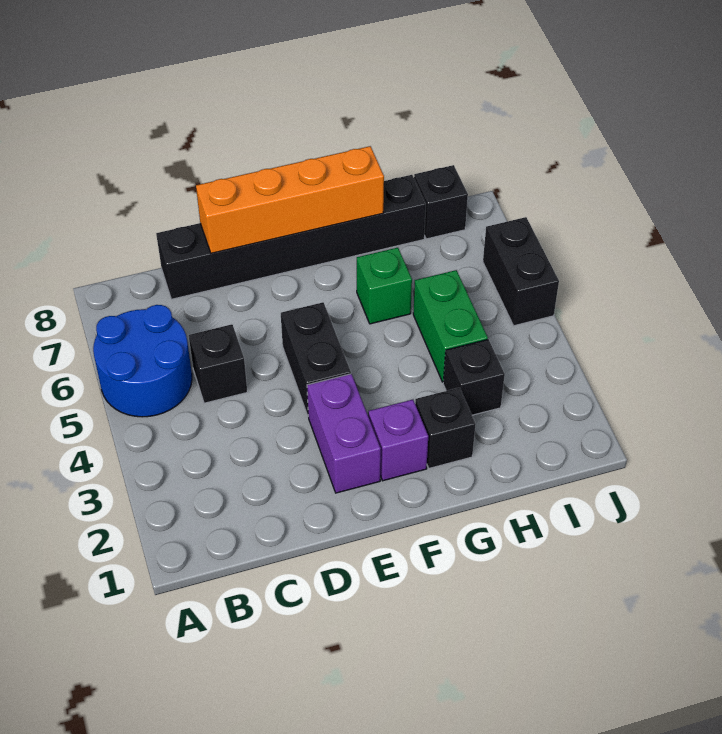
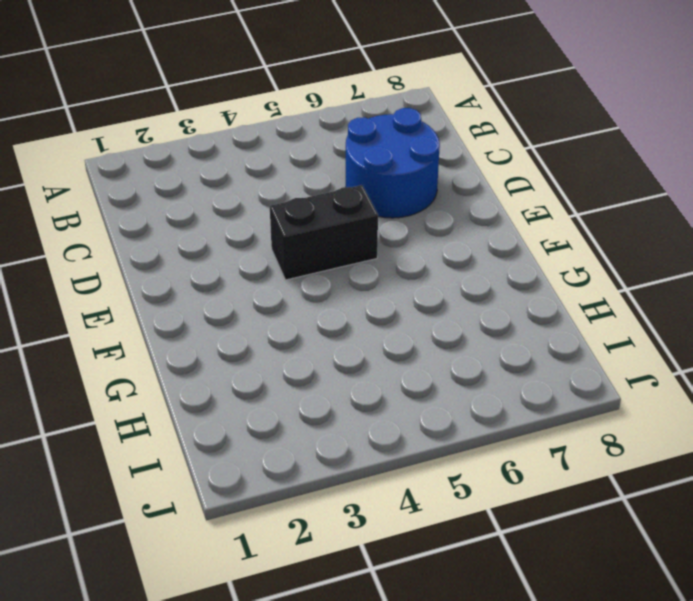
blue round brick C6:D7 level 1 -> blue round brick A5:B6 level 1
none -> black brick C5 level 1
none -> black brick C8:H8 level 1
none -> purple brick E2:E3 level 1

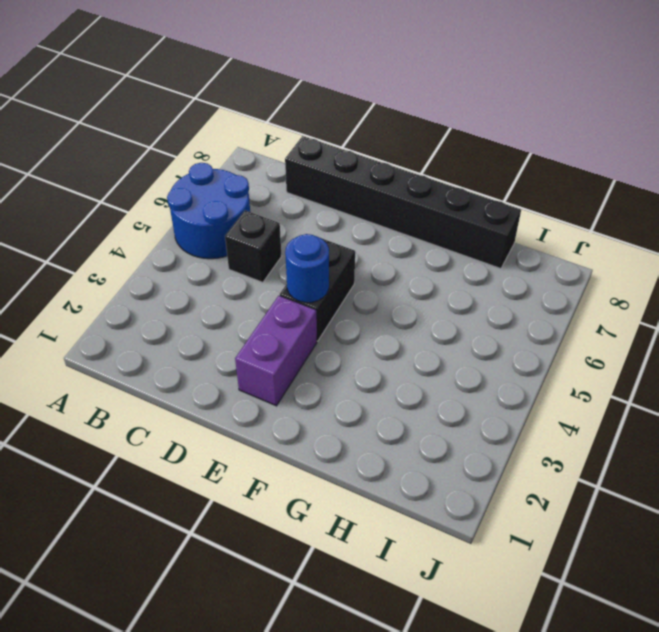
blue round brick E4 level 2 -> none
none -> purple brick F2 level 1
none -> black brick G2 level 1
none -> green brick G6 level 1

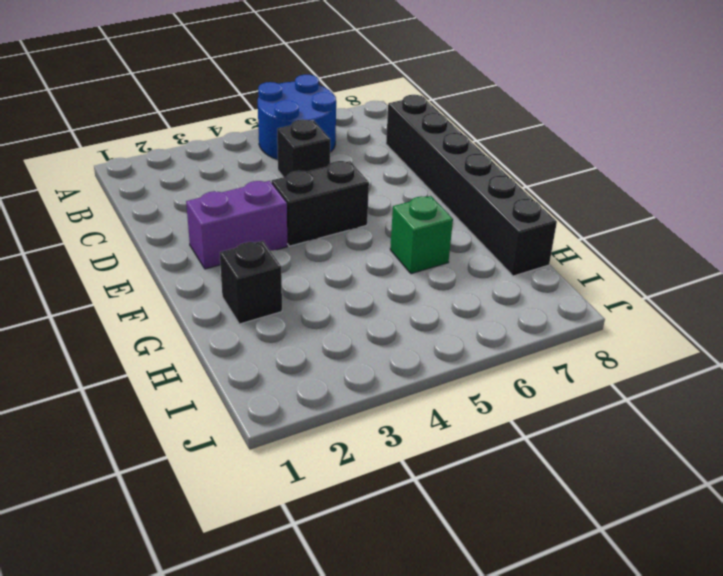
none -> purple brick F2 level 1
none -> black brick H3 level 1
none -> green brick H4:H5 level 1

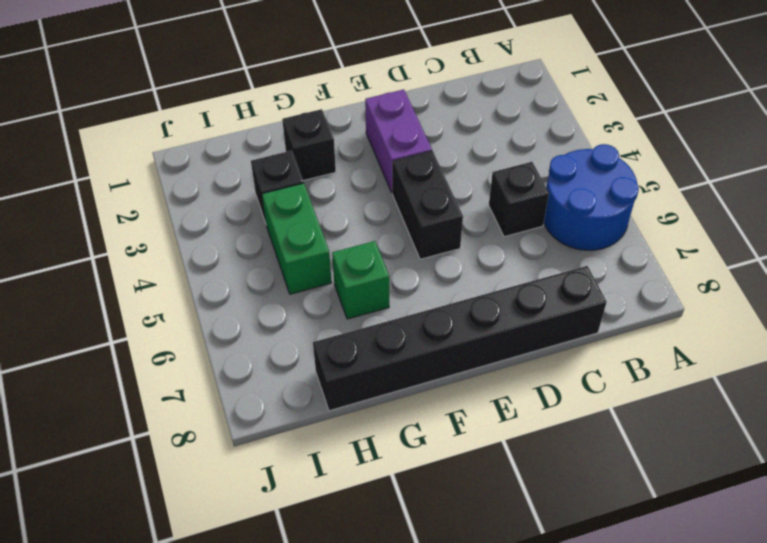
none -> purple brick F2 level 1
none -> black brick I8 level 1
none -> black brick J5:J6 level 1

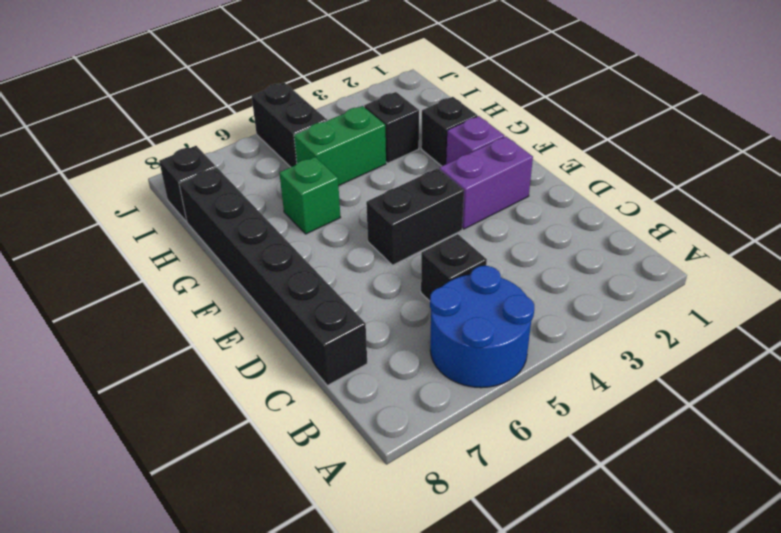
black brick I5:J5 level 1 -> black brick J5:J6 level 1
none -> orange brick D8:G8 level 2

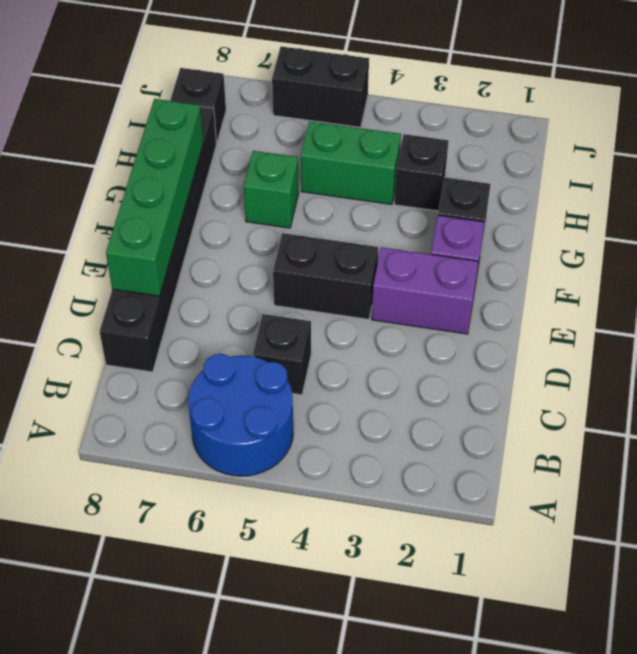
green brick D8:G8 level 2 -> orange brick D8:G8 level 2

